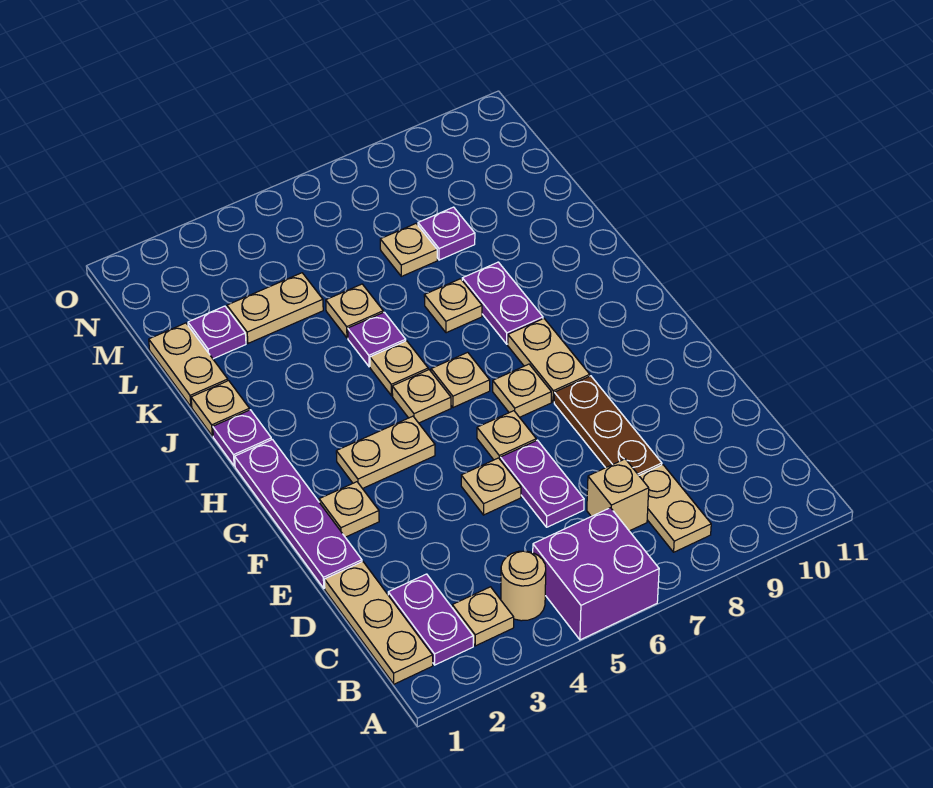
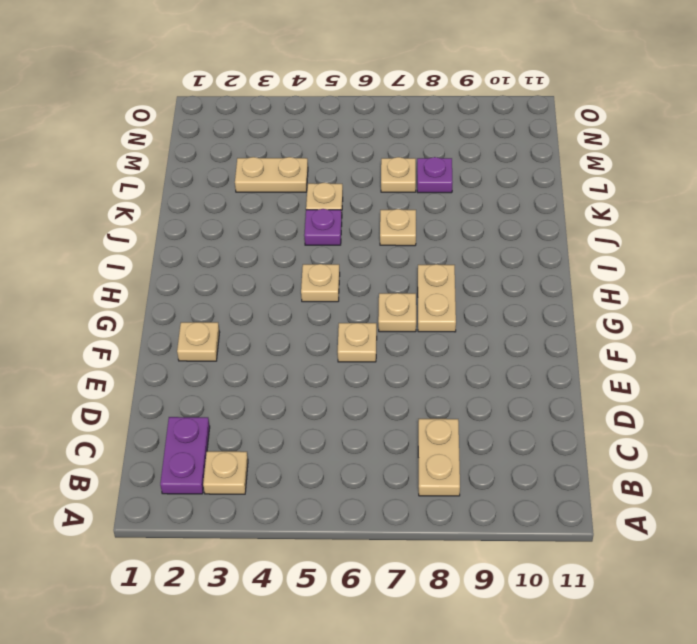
none -> purple brick A5:B6 level 1
none -> tan plate B1:D1 level 1
none -> tan round brick B4 level 1
none -> tan brick C7 level 1

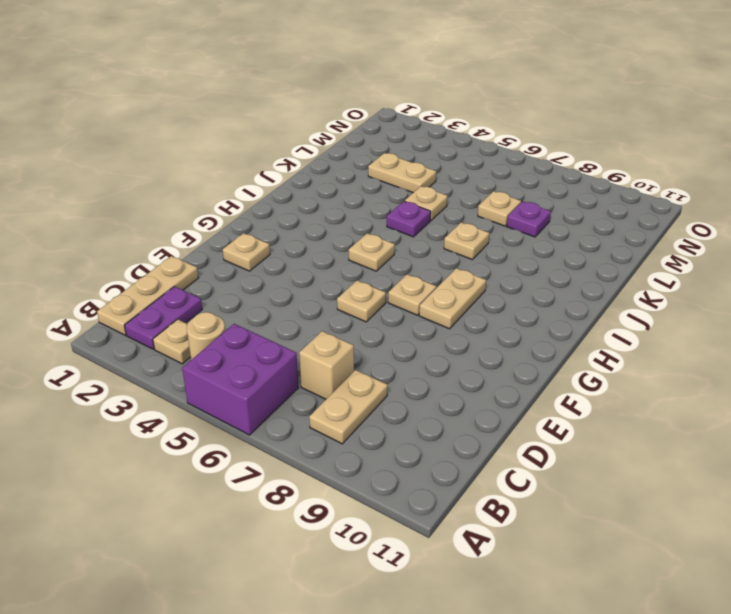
none -> purple plate D6:E6 level 1
none -> brown plate D8:F8 level 1
none -> purple plate E1:H1 level 1
none -> tan plate E5 level 1

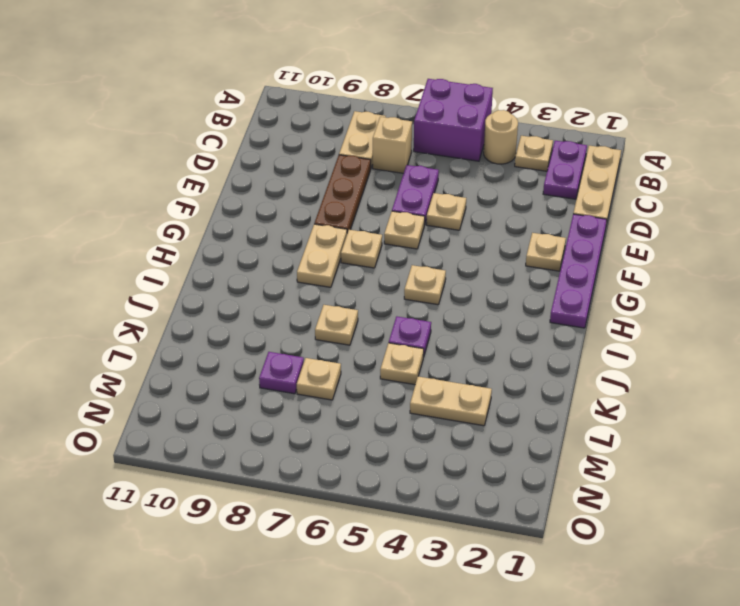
none -> tan plate G3:G4 level 1
none -> tan plate H6 level 1
none -> purple plate I1 level 1
none -> tan plate I5 level 1

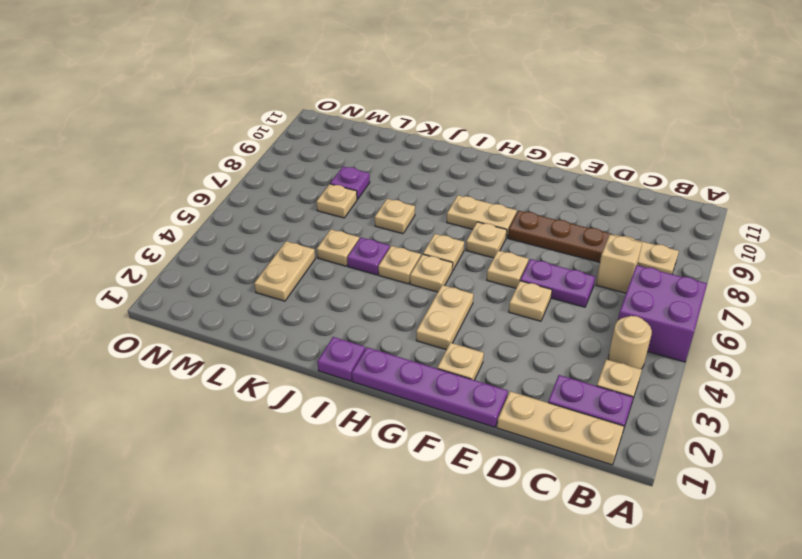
none -> purple plate I8:J8 level 1
none -> tan plate J1 level 1
none -> tan plate K1:L1 level 1
none -> purple plate L2 level 1

